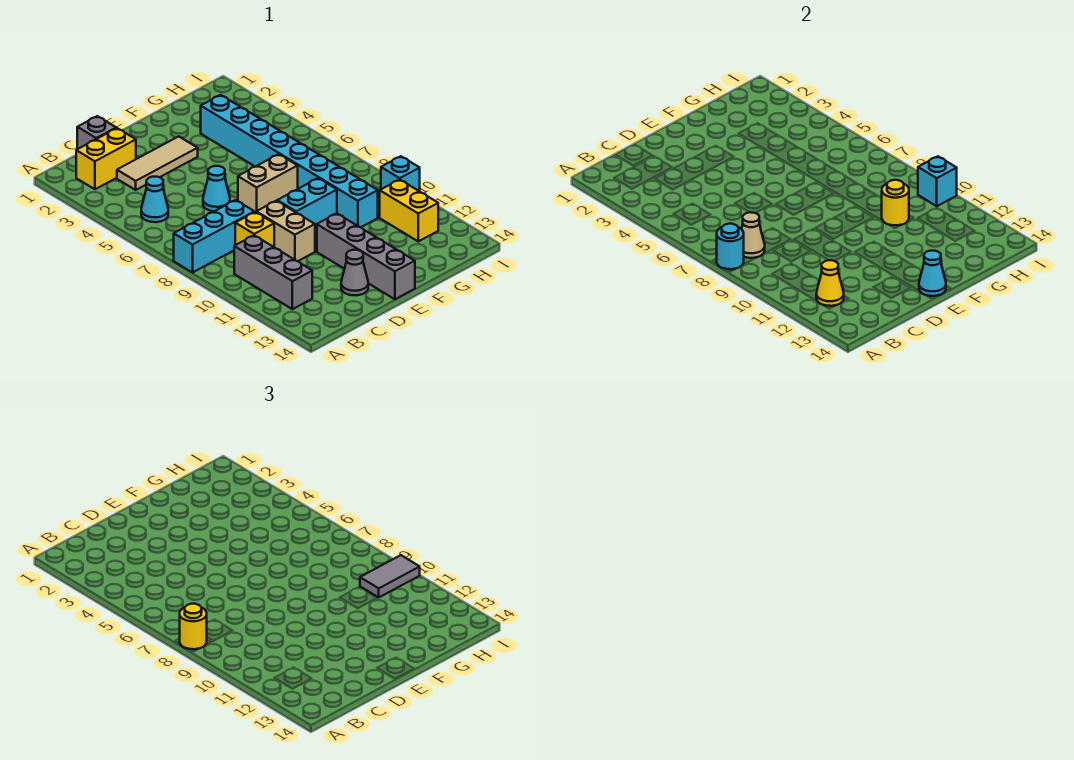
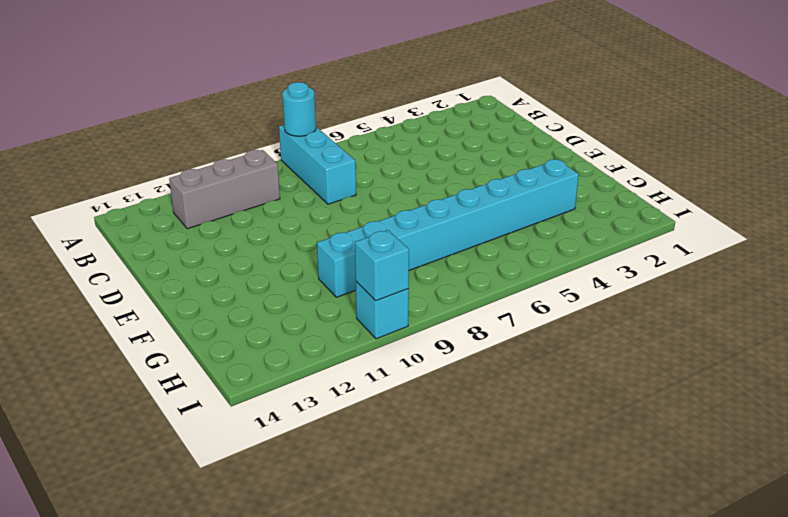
none -> yellow brick B2:C2 level 1
none -> cyan cone B5 level 1
none -> grey brick C1 level 1

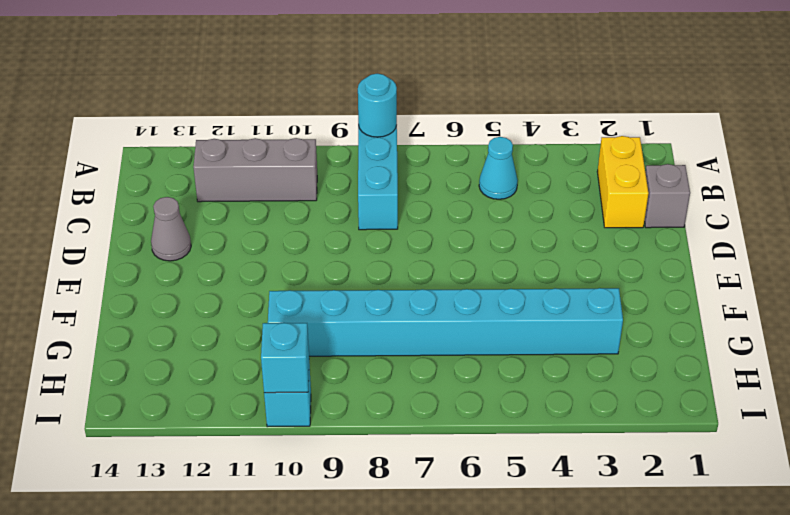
none -> tan tile C3:E3 level 1
none -> yellow brick C9 level 1
none -> cyan cone D6 level 1

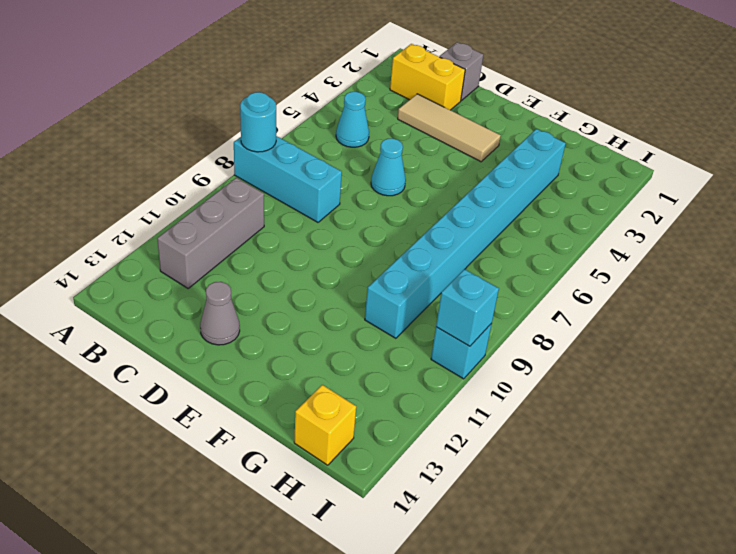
yellow brick H14 level 1 -> yellow brick C9 level 1
none -> tan brick D9:D10 level 1
none -> tan brick E7:F7 level 1
none -> cyan brick E9:F9 level 1

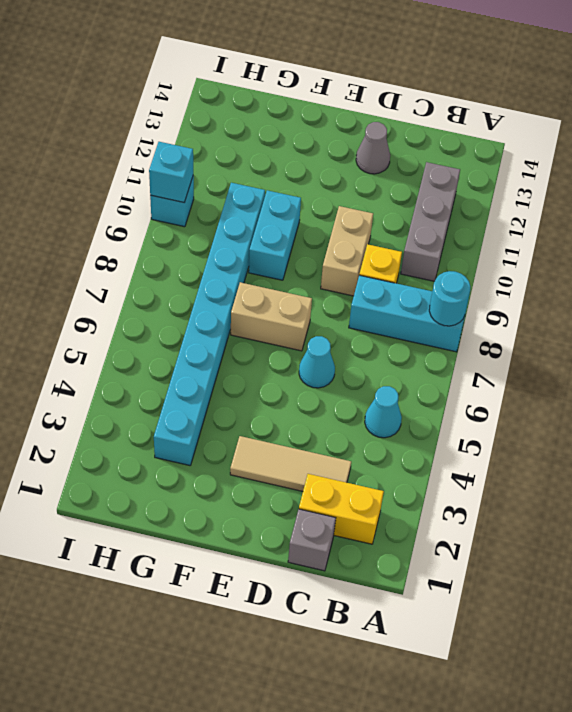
cyan brick F9:F10 level 1 -> cyan brick E9:F9 level 1
none -> grey brick E11:E14 level 1
none -> yellow brick H11:H12 level 1
none -> tan cone B8 level 2

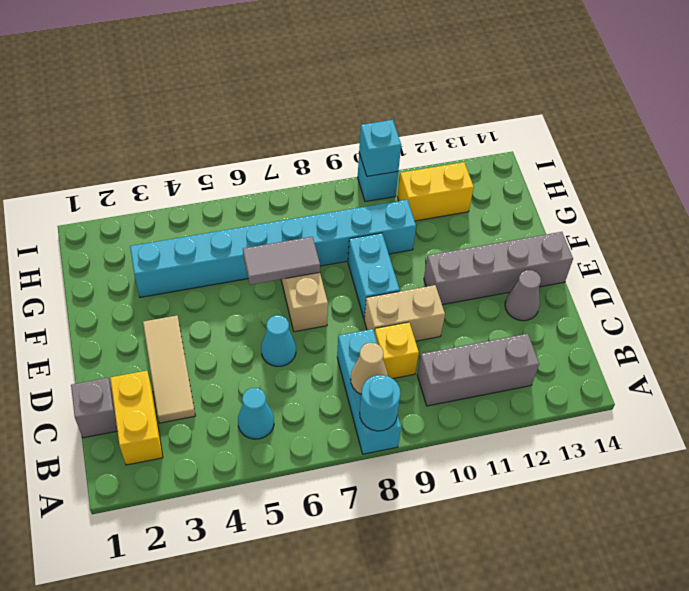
grey tile F6:F7 level 2 -> grey tile H10:I10 level 3
none -> yellow cone B12 level 2
none -> cyan cone E14 level 2
none -> yellow round brick G10 level 2

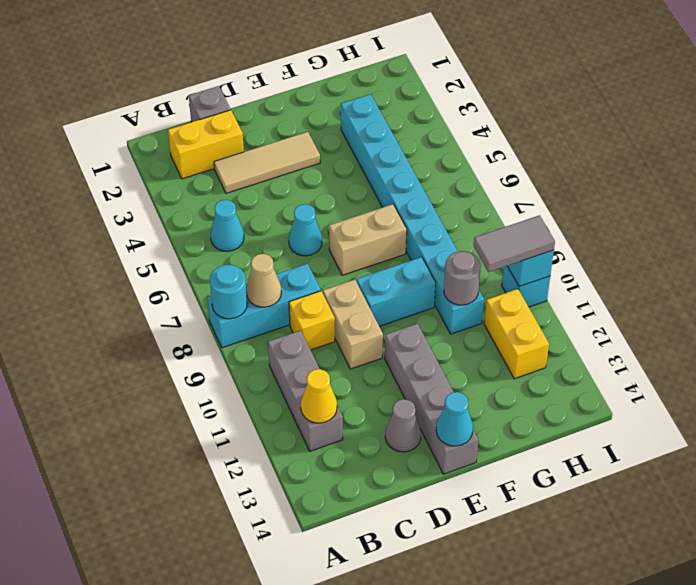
grey round brick G10 level 2 -> yellow round brick G10 level 2
none -> yellow round brick A8 level 3

